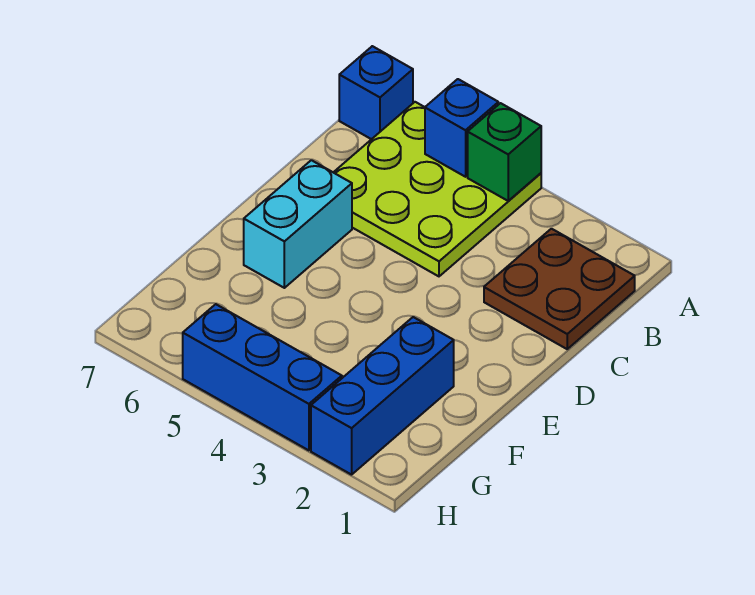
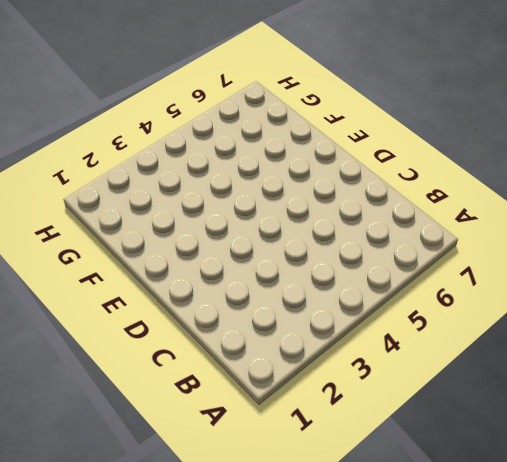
none -> lime plate A4:C6 level 1
none -> blue brick A7 level 1

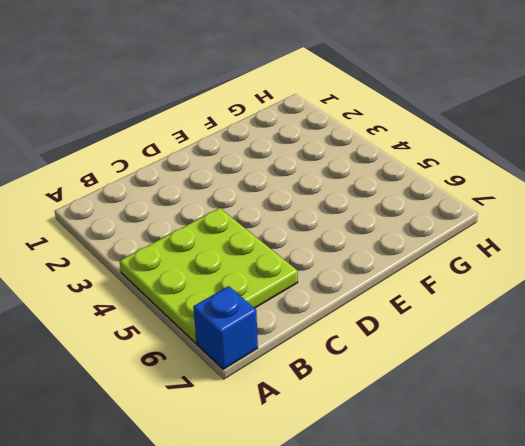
none -> brown plate B1:C2 level 1
none -> cyan brick D6:E6 level 1

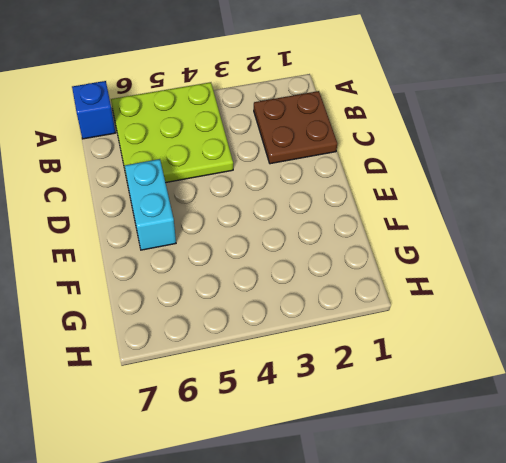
none -> blue brick F2:H2 level 1
none -> blue brick H3:H5 level 1

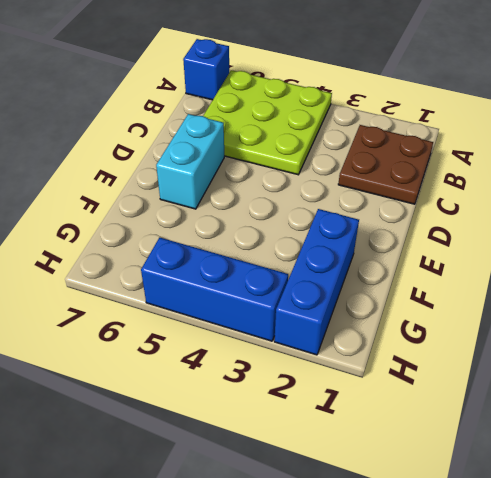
none -> green brick A4 level 2
none -> blue brick A5 level 2

